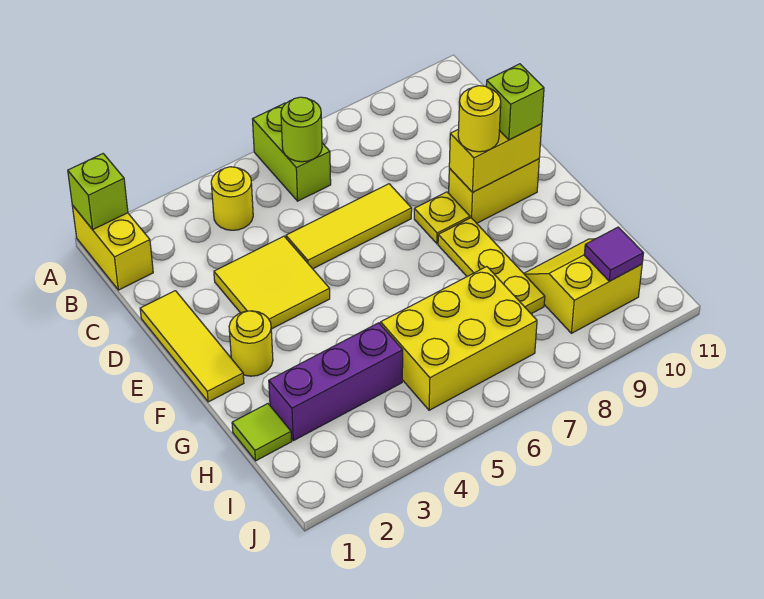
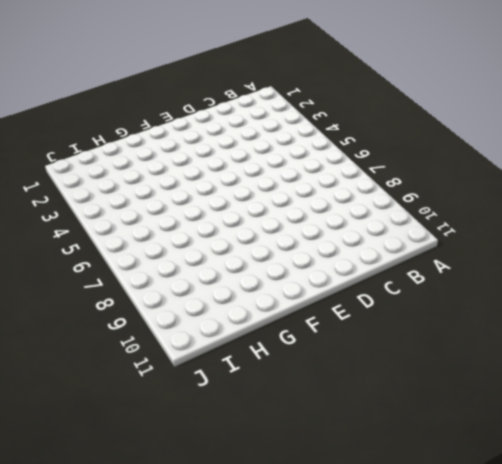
none -> yellow brick A1:B1 level 1
none -> lime brick A6:B6 level 1
none -> yellow round brick B4 level 1

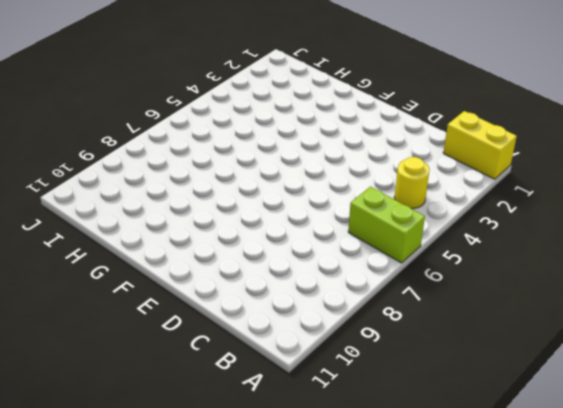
none -> yellow tile D1:F1 level 1
none -> yellow tile D3:E4 level 1
none -> yellow tile D5:D7 level 1

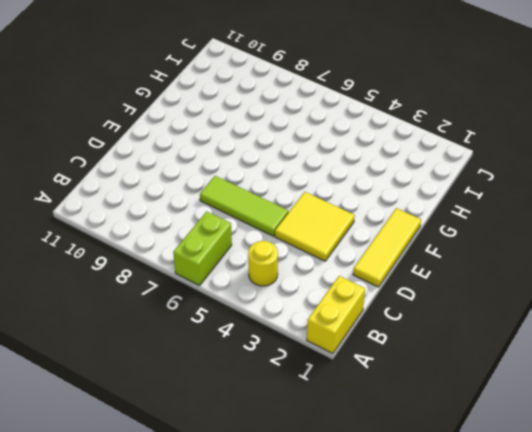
lime tile D5:D7 level 1 -> yellow tile D5:D7 level 1
none -> yellow plate E8 level 1
none -> yellow brick E9:E10 level 1
none -> yellow round brick F2 level 1

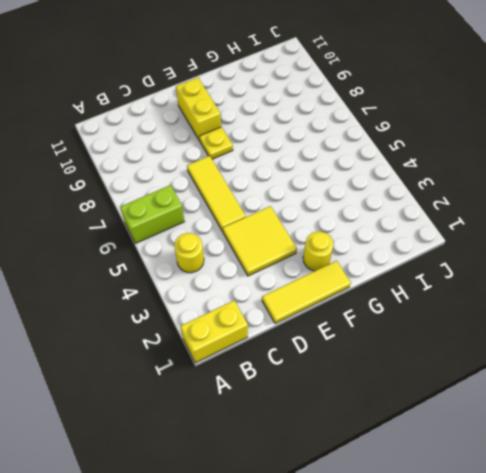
none -> yellow plate F8:H8 level 1
none -> lime tile H1 level 1
none -> purple brick H2:H4 level 1

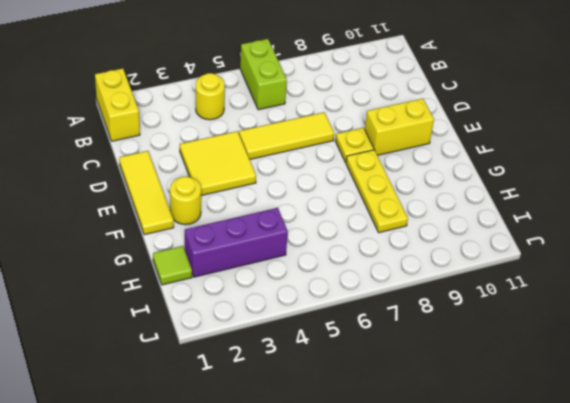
none -> yellow brick H5:I7 level 1
none -> yellow slope H9:I10 level 1 top I
none -> lime brick A1 level 2

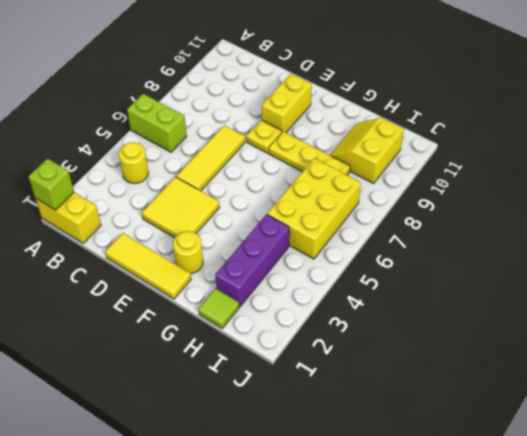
none -> lime round brick B6 level 2
none -> yellow brick E9:E10 level 2
none -> purple tile I10 level 2

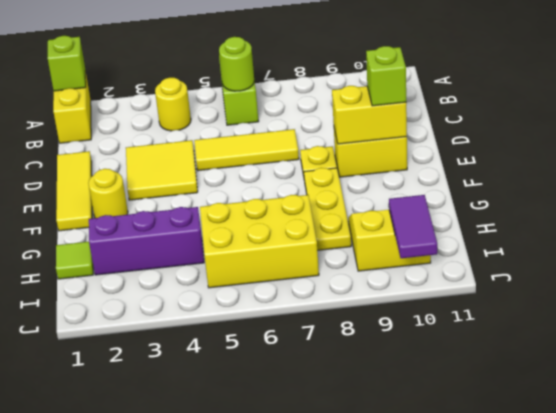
purple tile I10:J10 level 2 -> purple tile I10 level 2
none -> yellow round brick E9 level 3

